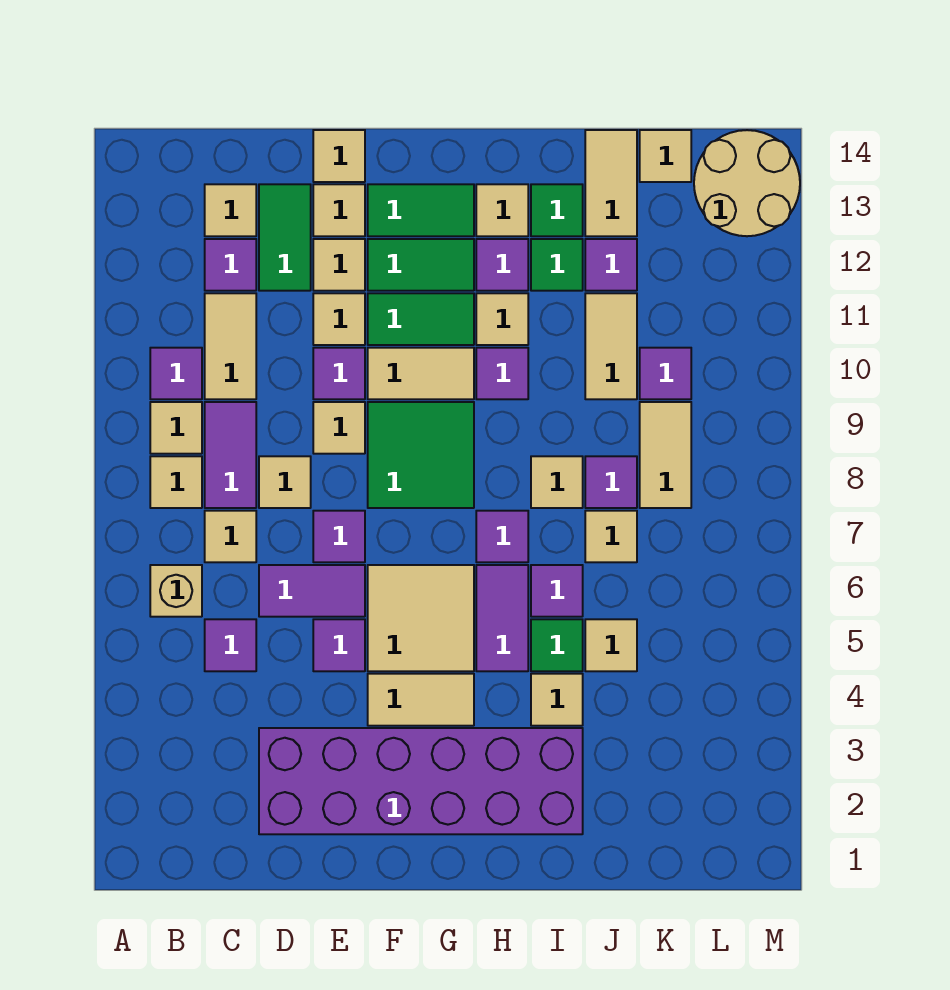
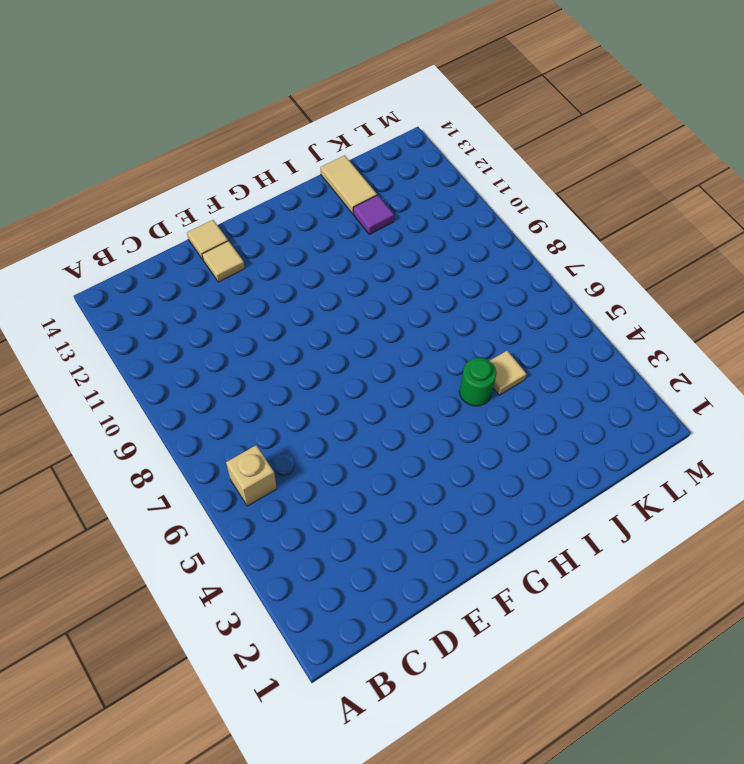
green round brick I5 level 1 -> green tile I5 level 1
none -> tan tile B8 level 1
none -> tan tile B9 level 1
none -> purple tile B10 level 1
none -> purple tile C5 level 1

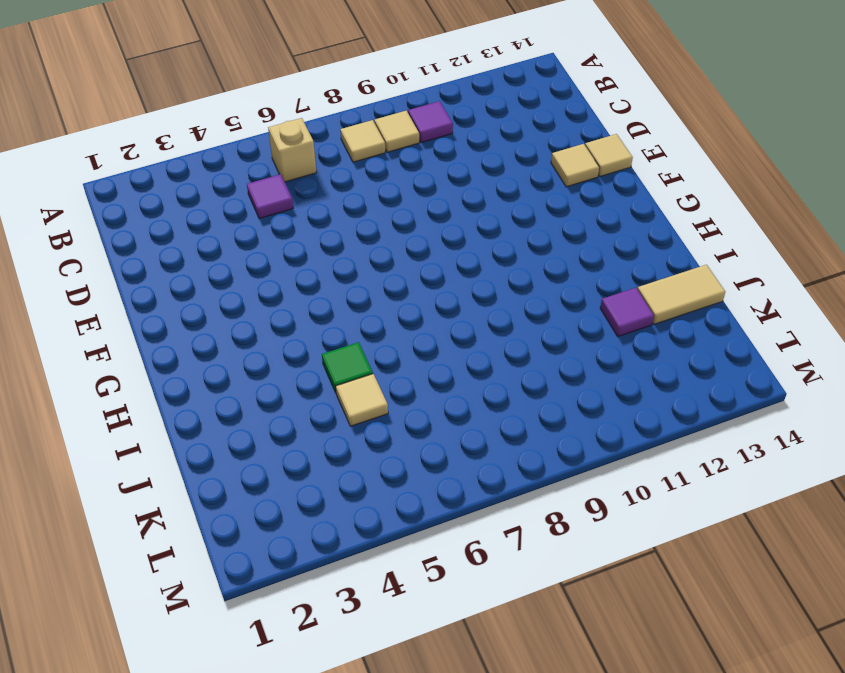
none -> tan tile C7 level 1
none -> purple tile C8:C9 level 1
none -> tan tile C10:C11 level 1
none -> purple tile C12 level 1

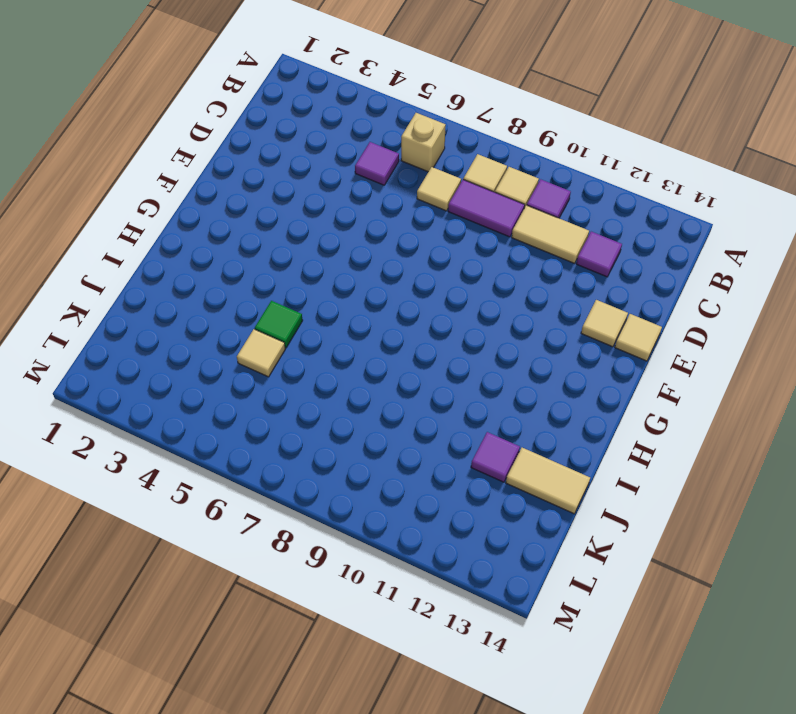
none -> tan tile C13 level 1
none -> purple brick D2:I3 level 1
none -> purple tile D6:E6 level 1
none -> tan tile D8 level 1

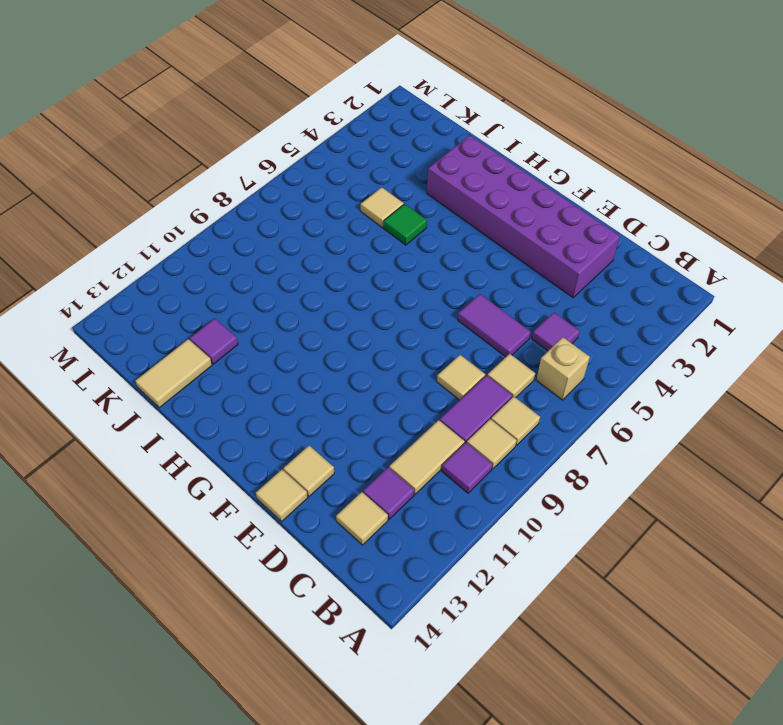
none -> green tile D12:D13 level 1
none -> purple tile E5 level 1
none -> purple tile E7 level 1
none -> tan tile E9 level 1

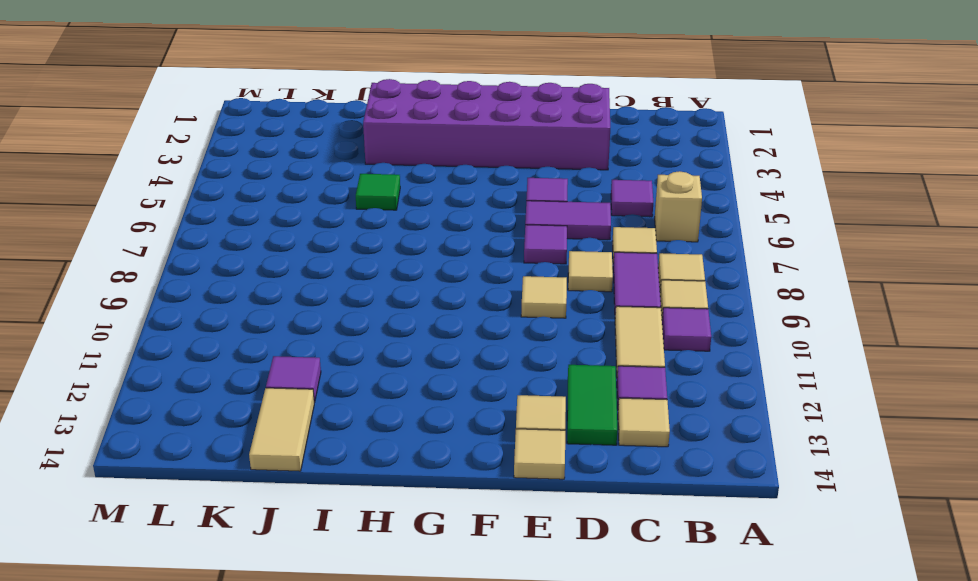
none -> purple tile E10 level 1
none -> tan tile E11 level 1
none -> tan tile E12 level 1
none -> tan tile F4:G4 level 1

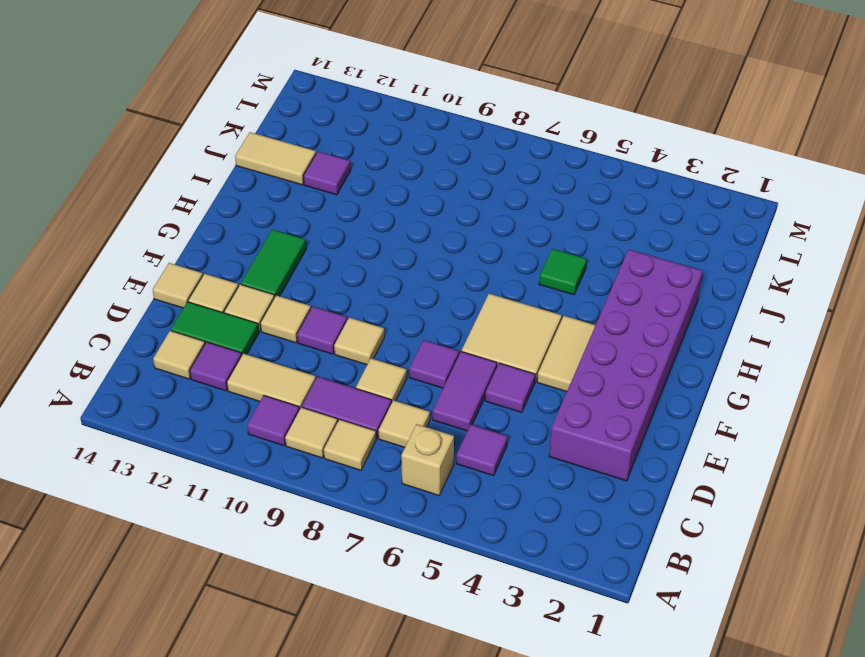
none -> green tile F8:G9 level 1
none -> tan tile F10:G10 level 1
none -> green tile F11:G11 level 1
none -> green tile F13:G13 level 1

